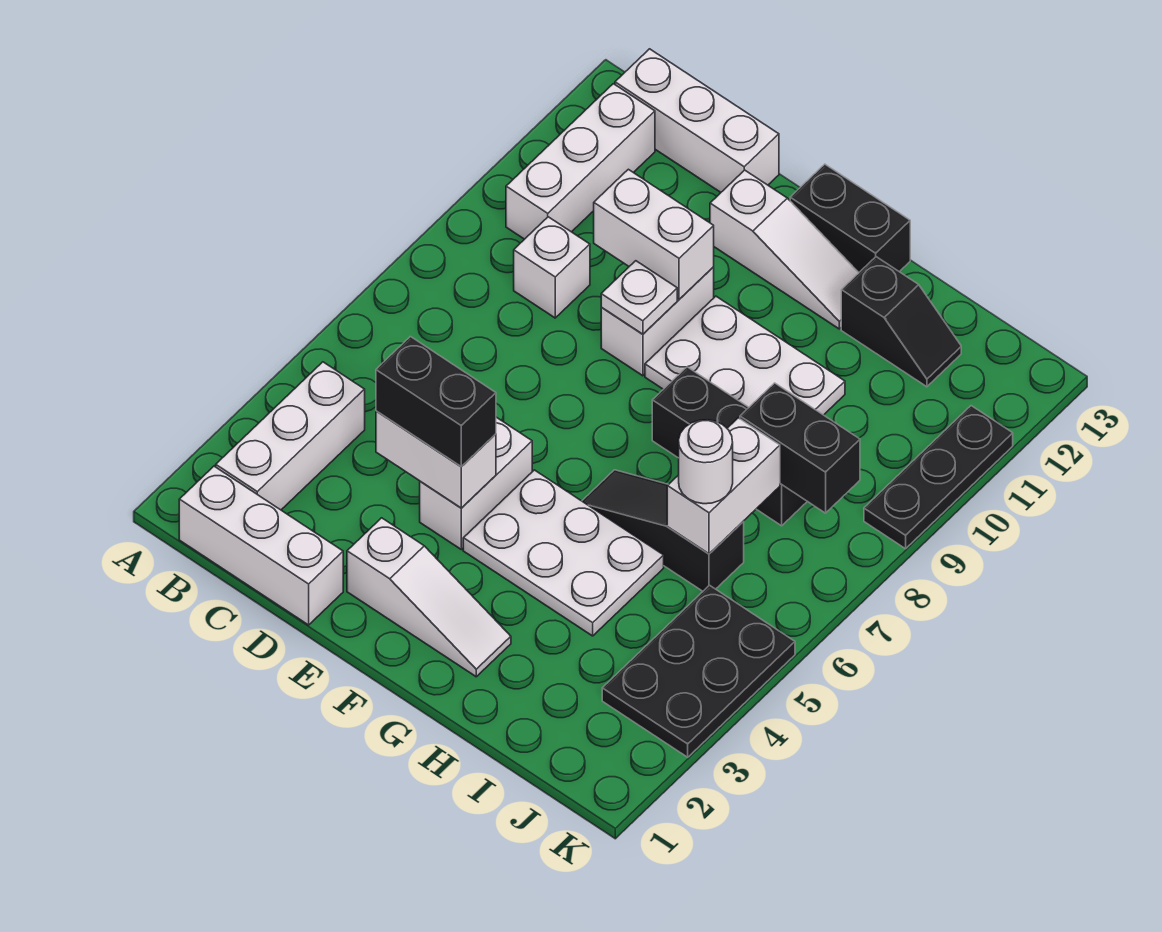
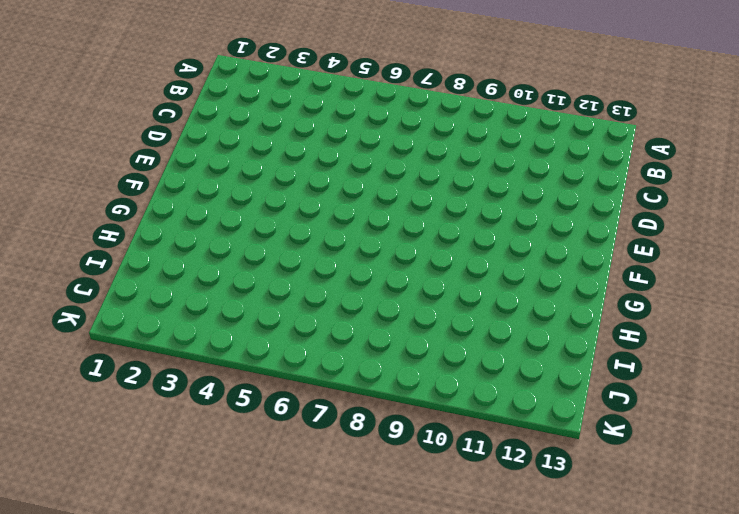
none -> white brick B1:D1 level 1
none -> white brick B2:B4 level 1
none -> white brick B10:B12 level 1

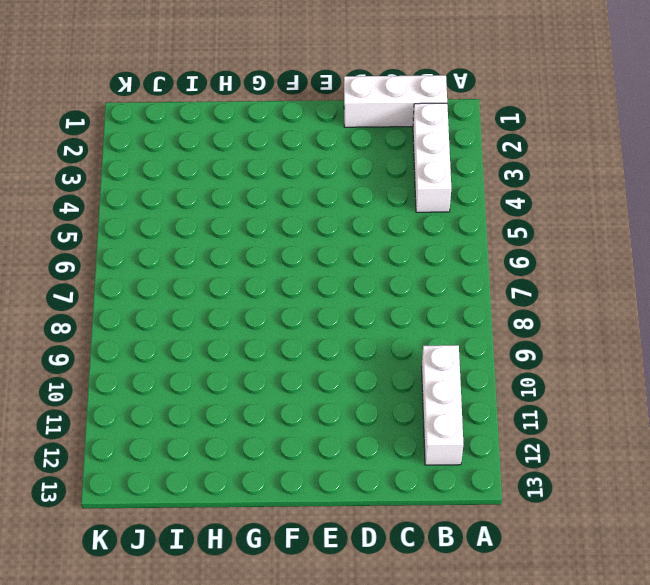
none -> white brick B13:D13 level 1
none -> white brick C9 level 1
none -> white slope E2:G2 level 1 top E

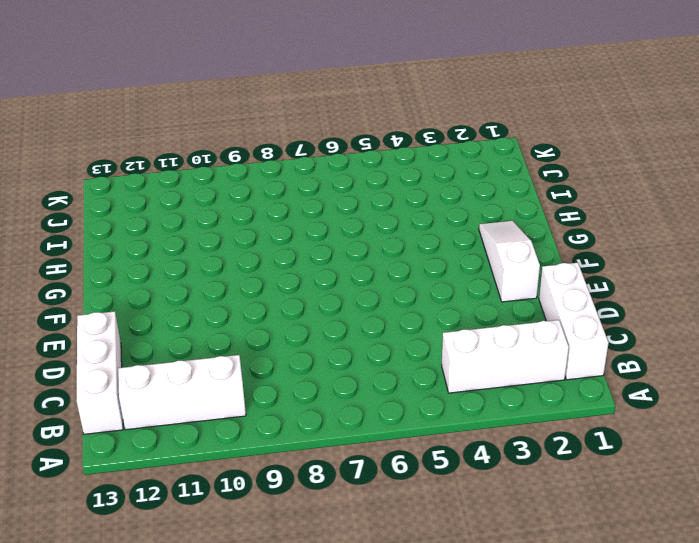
none -> white brick C9 level 1
none -> white brick E4:E5 level 1
none -> white brick E9:E10 level 1

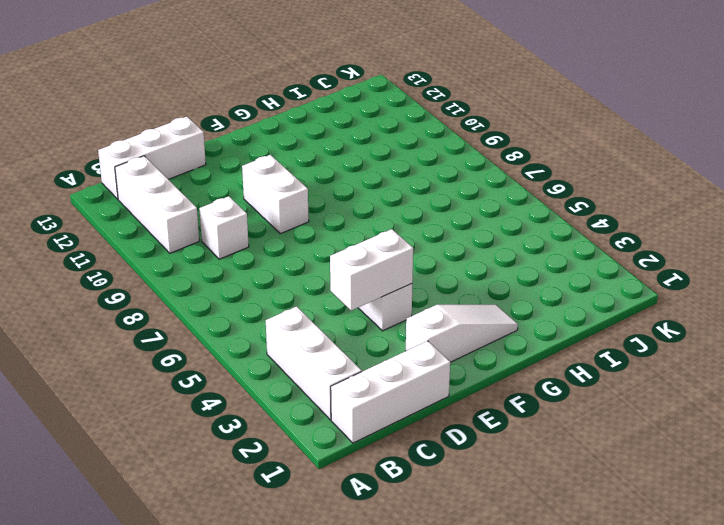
none -> white slope E12:G12 level 1 top E
none -> white plate F4:H5 level 1
none -> white plate F9:H10 level 1

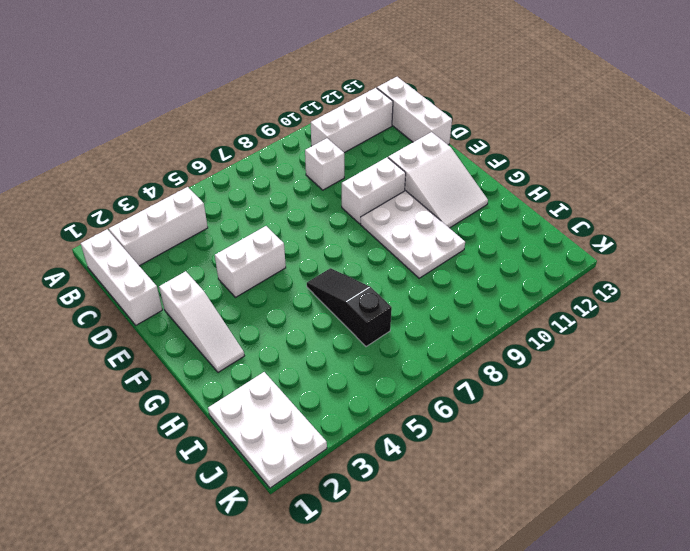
white slope E11:G12 level 1 top E -> white slope E12:G12 level 1 top E
white plate I1:K2 level 1 -> white plate F4:H5 level 1
none -> black brick F13:G13 level 1
none -> black brick G8:I8 level 1
none -> black slope H12:I12 level 1 top H

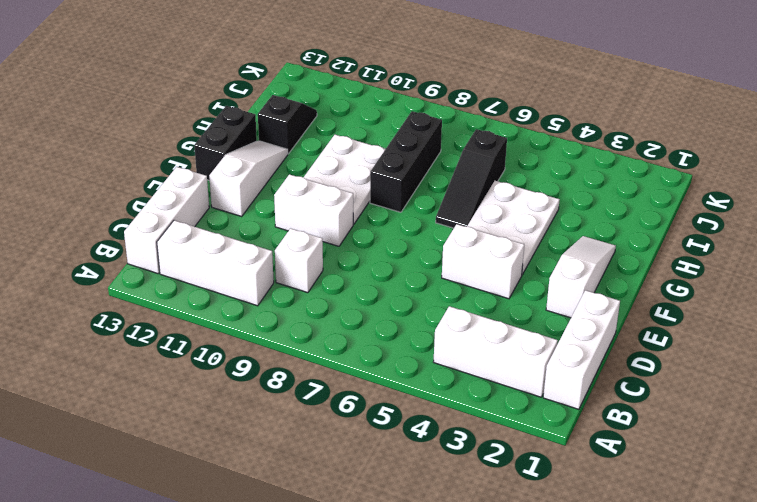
none -> black plate J3:K5 level 1
none -> black plate K9:K11 level 1
none -> white brick D4:E4 level 2

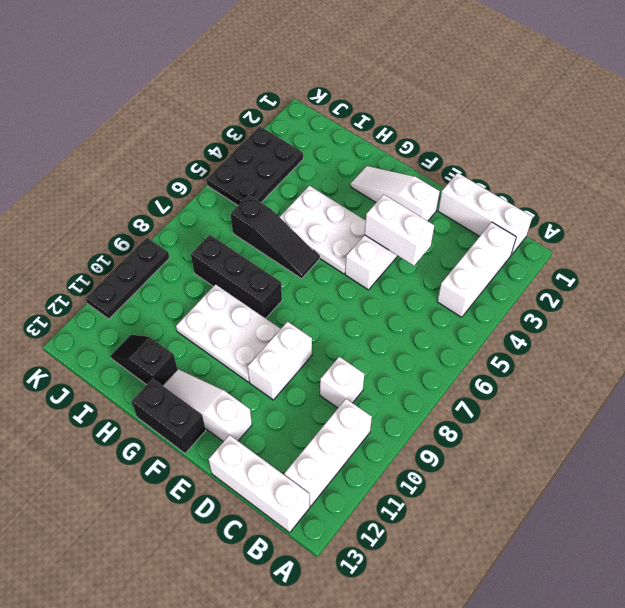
none -> white brick D10:E10 level 2
none -> white plate E9 level 2
none -> white brick I6:I7 level 2

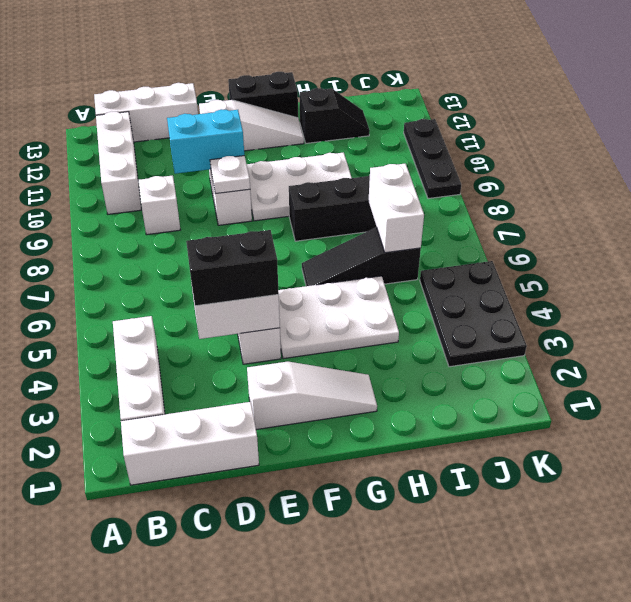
cyan brick D10:E10 level 2 -> white brick D10:E10 level 2
none -> black brick I8:J8 level 2
none -> white round brick I6 level 3

